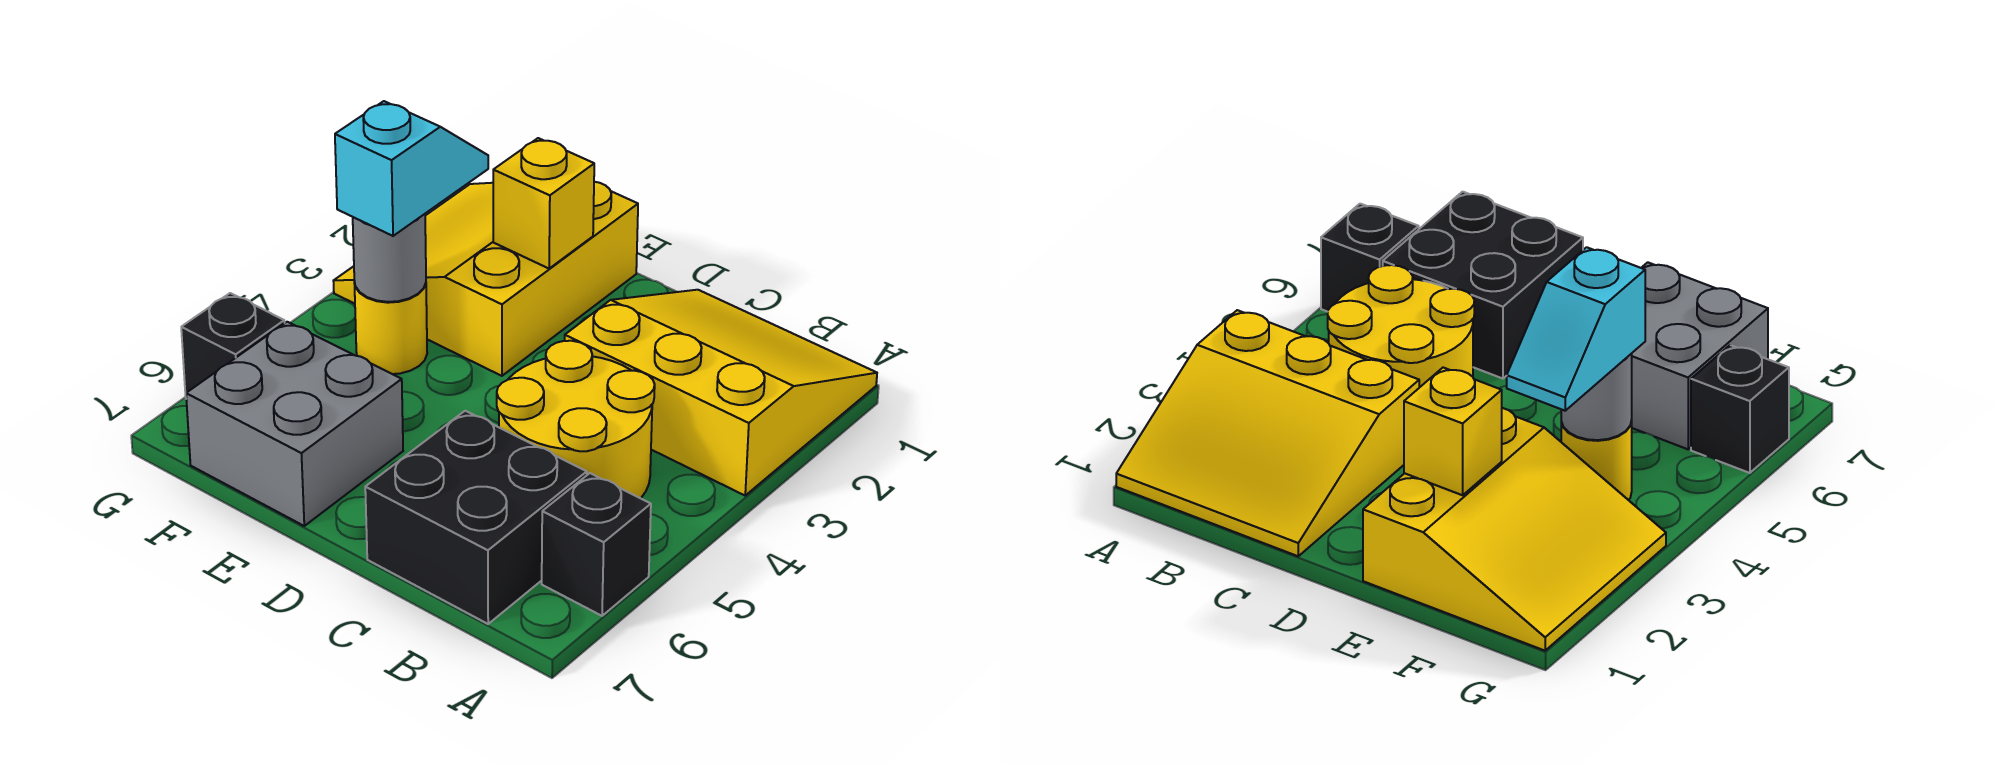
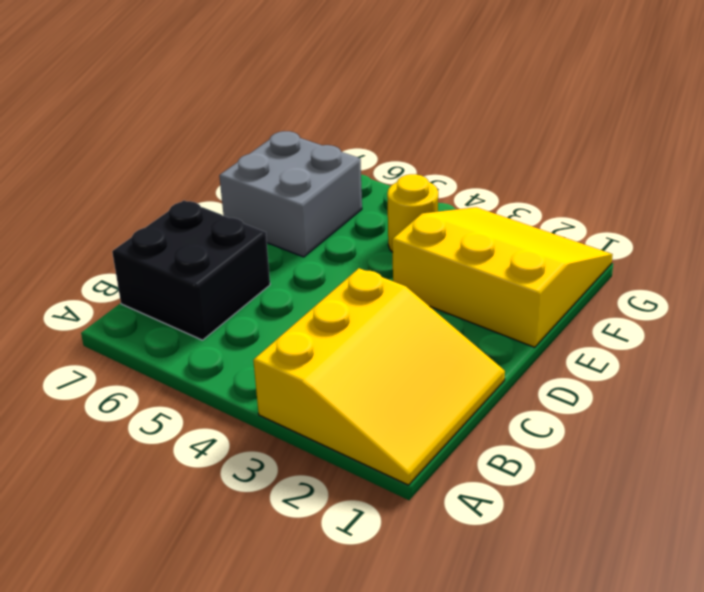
none -> black brick A6 level 1
none -> yellow round brick B4:C5 level 1

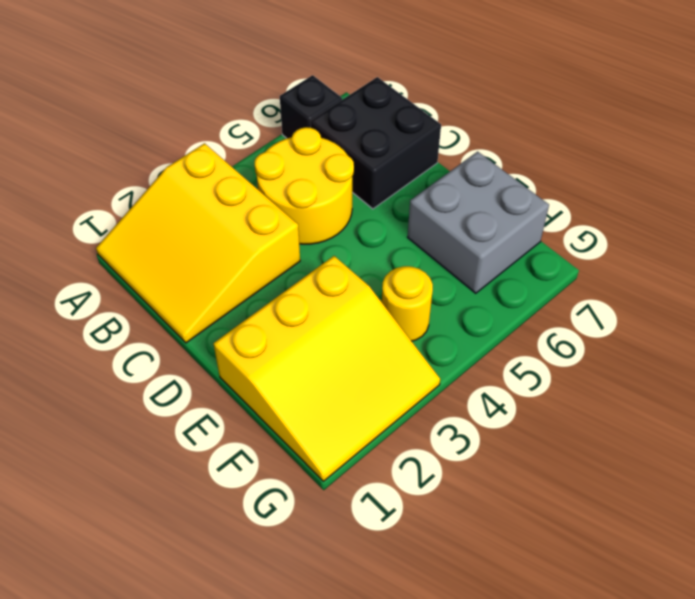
none -> black brick G6 level 1
none -> yellow brick E2 level 2

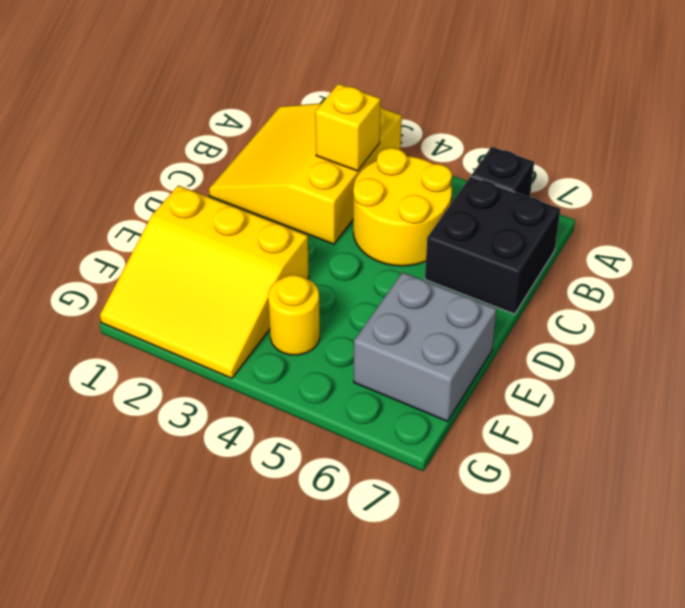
yellow brick B3 level 2 -> yellow brick E2 level 2
none -> black brick G6 level 1
none -> grey round brick F4 level 2

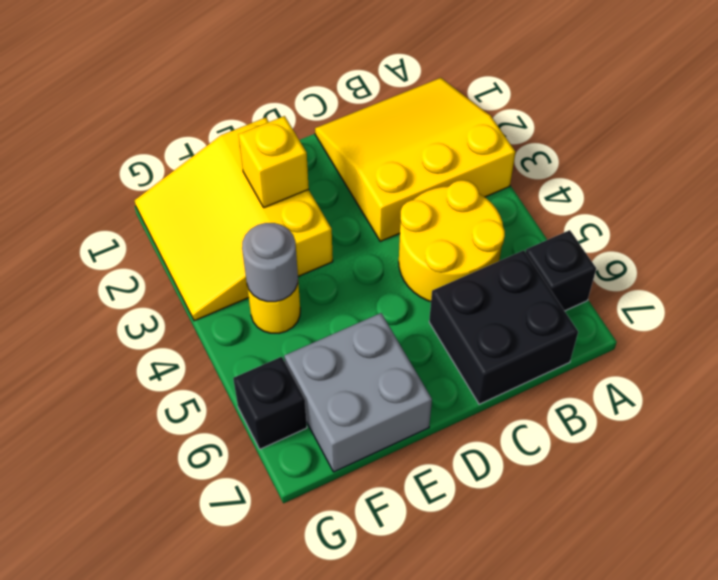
none -> cyan slope F3:F4 level 3 top 4

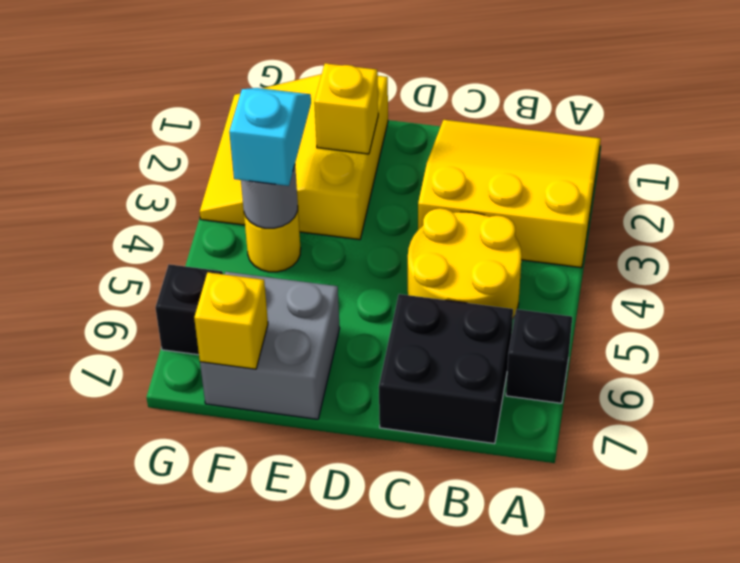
yellow brick F7 level 2 -> none

